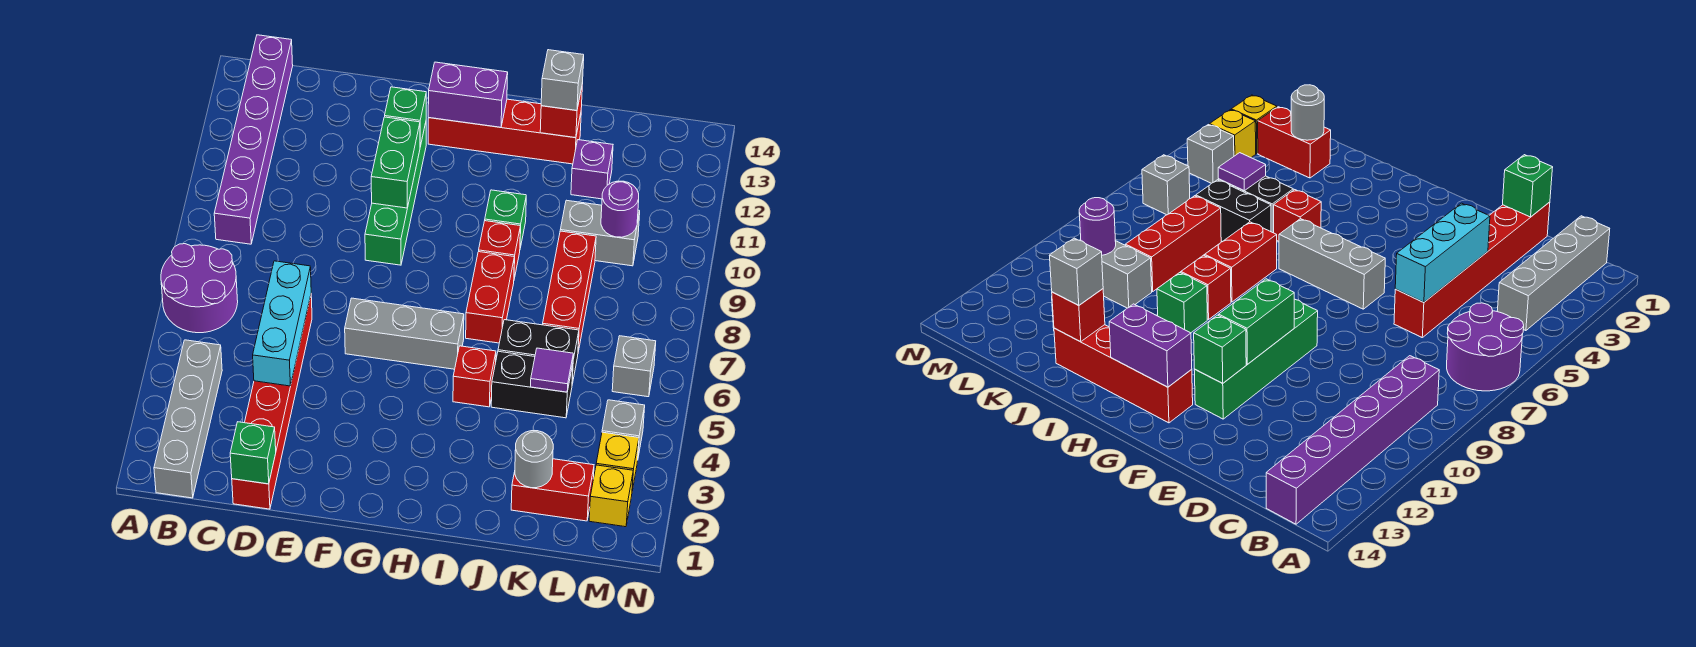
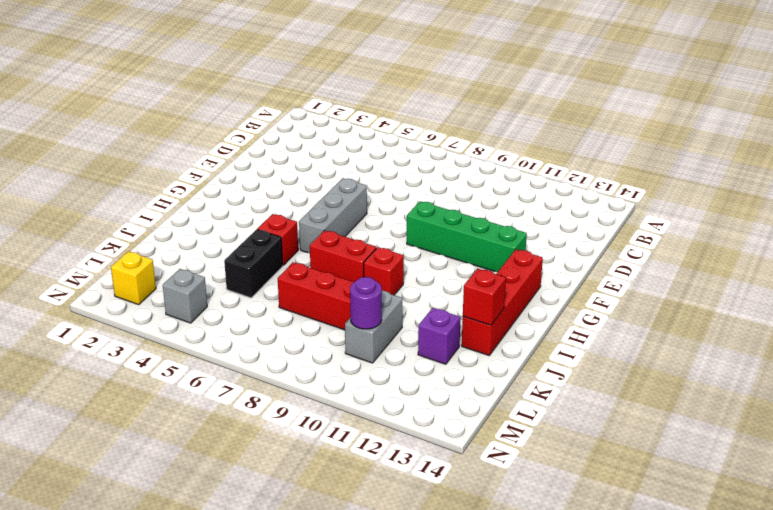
none -> purple round brick A6:B7 level 1
none -> grey brick B1:B4 level 1
none -> purple brick B9:B14 level 1
none -> red brick D1:D6 level 1

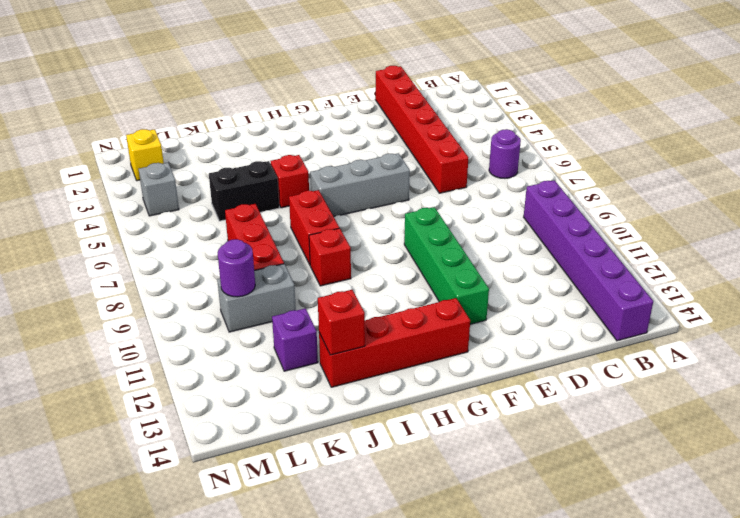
purple round brick B6 level 1 -> purple round brick A6:B7 level 1
none -> grey brick B1:B4 level 1
none -> green brick I10 level 1
none -> black brick J6:K6 level 1
none -> red brick K2:L2 level 1

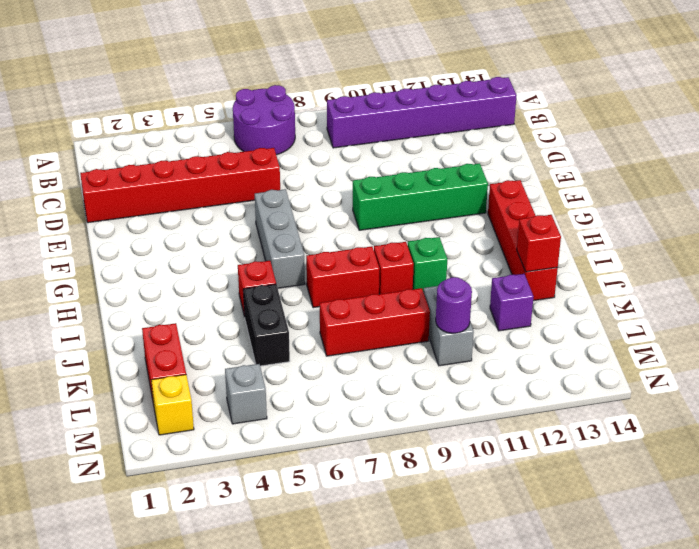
none -> grey brick B1:B4 level 1
none -> black brick J6:K6 level 1
none -> yellow brick M3 level 1
none -> grey brick M6 level 1

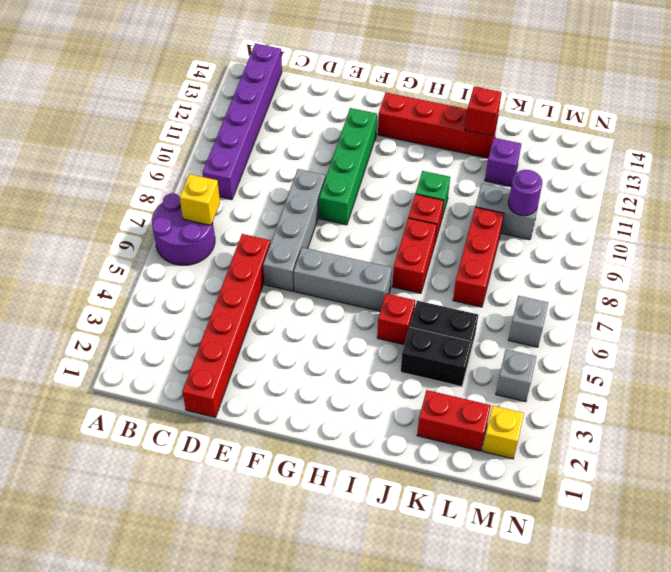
yellow brick B7 level 2 -> yellow brick M3 level 1
grey brick E6:E9 level 1 -> grey brick B1:B4 level 1
black brick J4:K4 level 1 -> black brick J6:K6 level 1
none -> green brick D1 level 2
none -> cyan brick D4:D6 level 2
none -> green brick F10:F11 level 2
none -> green brick F12 level 2

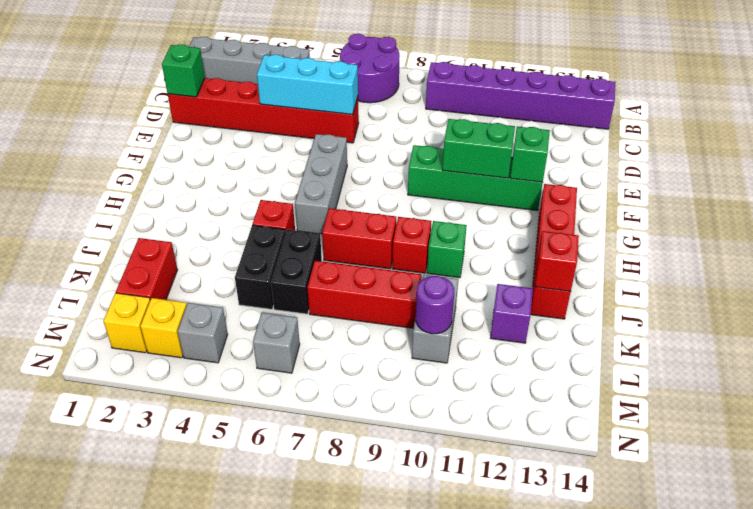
none -> purple brick G13:H13 level 2
none -> grey round brick K2 level 2
none -> purple tile K5 level 2
none -> grey brick J13 level 3

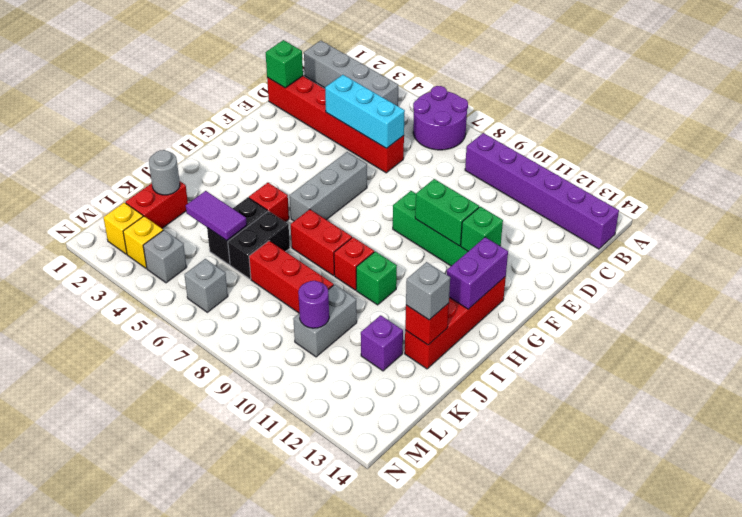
purple tile K4:K5 level 2 -> purple tile K5 level 2

